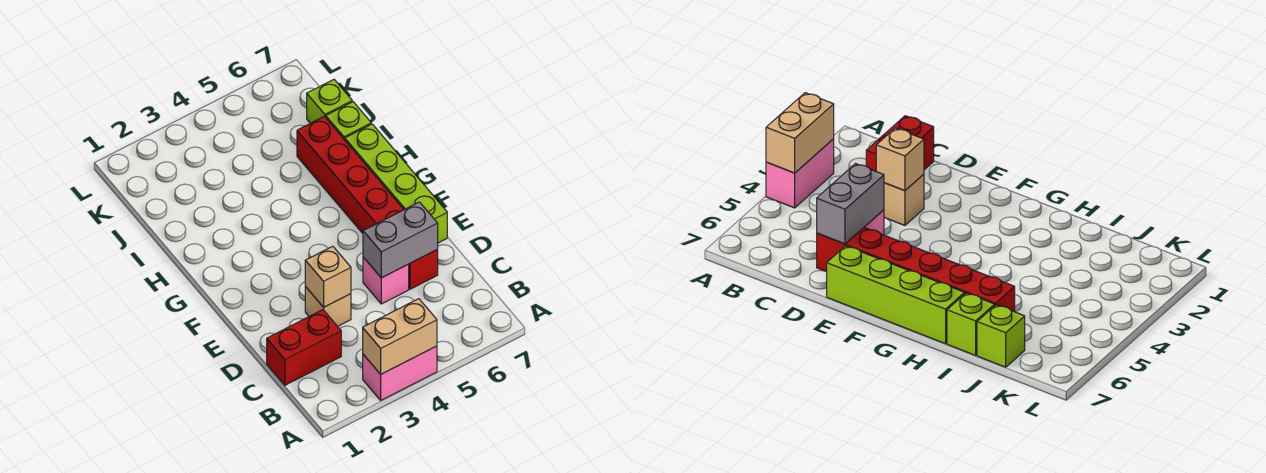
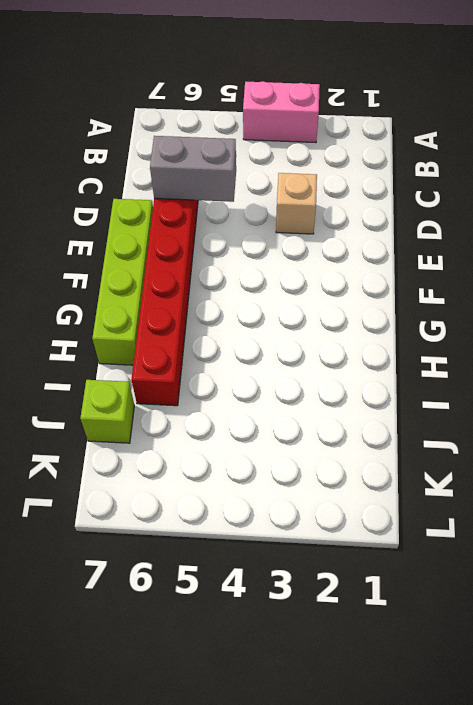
none -> red brick C1:C2 level 1
none -> pink brick D5 level 1

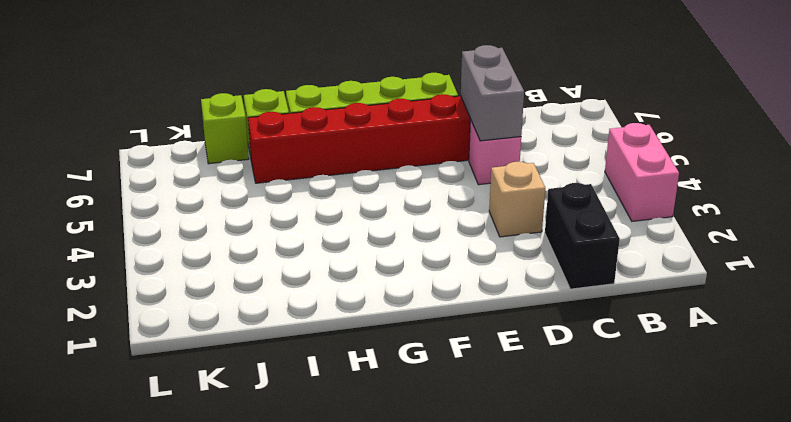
black brick C1:C2 level 1 -> red brick C1:C2 level 1
none -> tan brick A3:A4 level 2
none -> tan brick D3 level 2

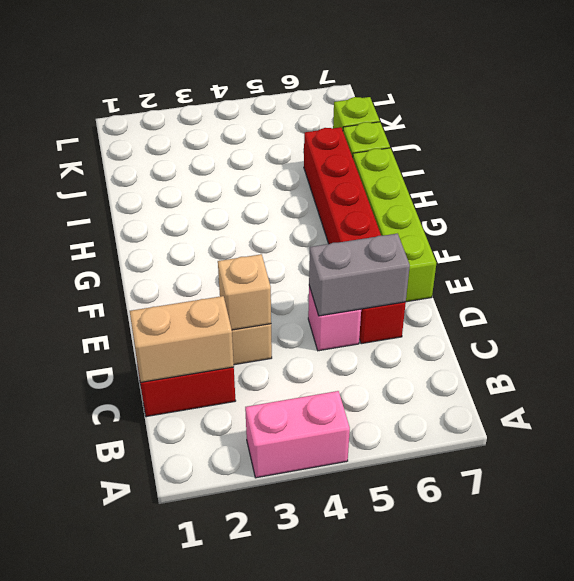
tan brick C1:C2 level 2 -> tan brick A3:A4 level 2

